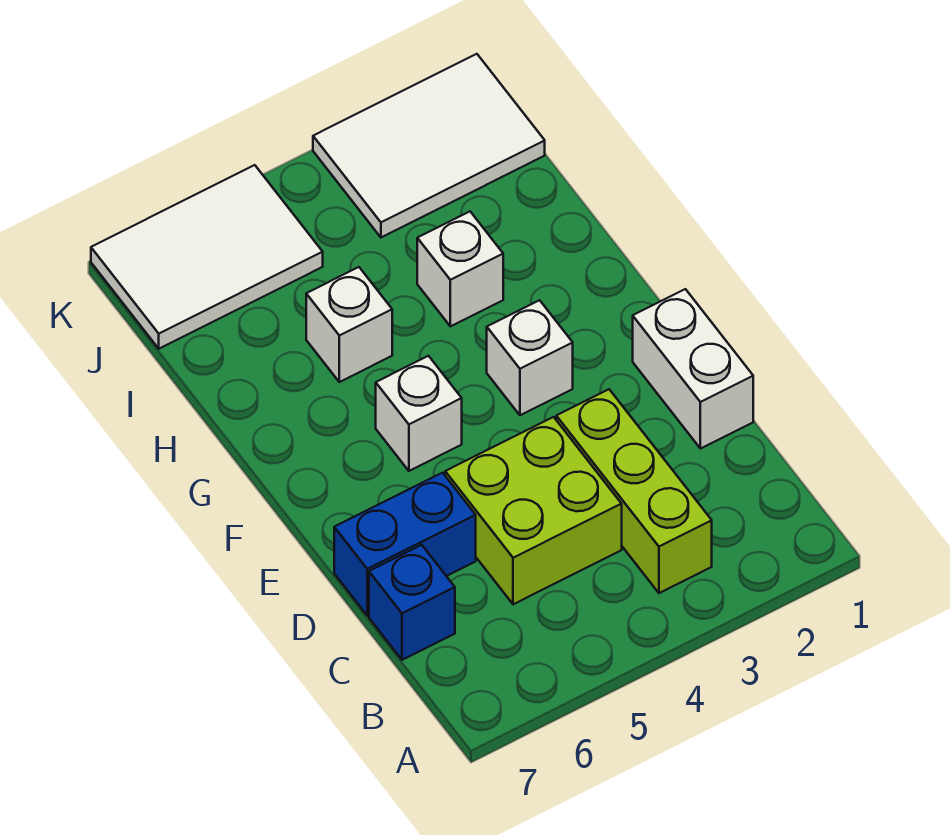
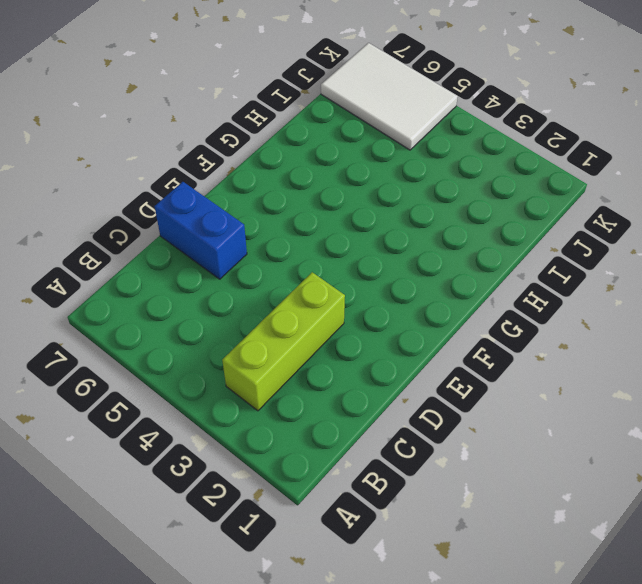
none -> lime brick C4:D5 level 1
none -> blue brick C7 level 1

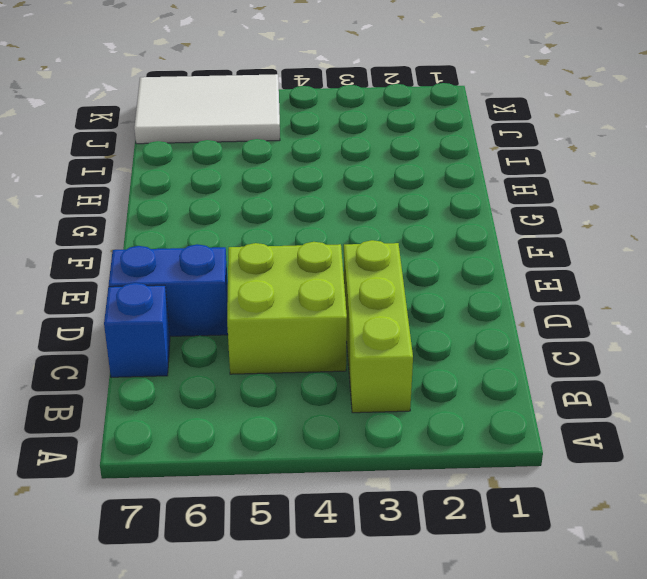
none -> white brick D1:E1 level 1
none -> white brick F3 level 1

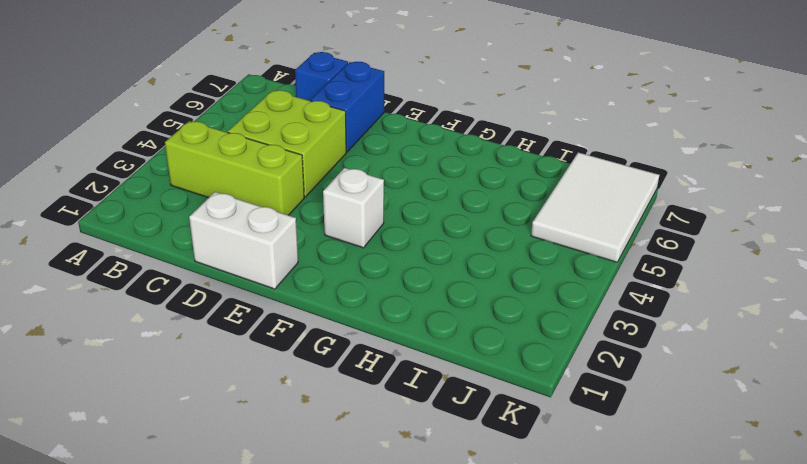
none -> white brick F5 level 1
none -> white brick H3 level 1

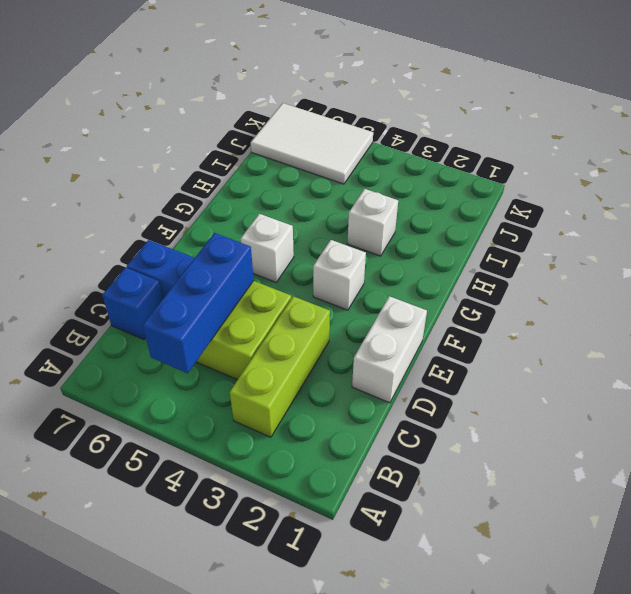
blue brick B5:D5 level 2 -> none
none -> white brick H5 level 1
none -> white tile J1:K3 level 1

